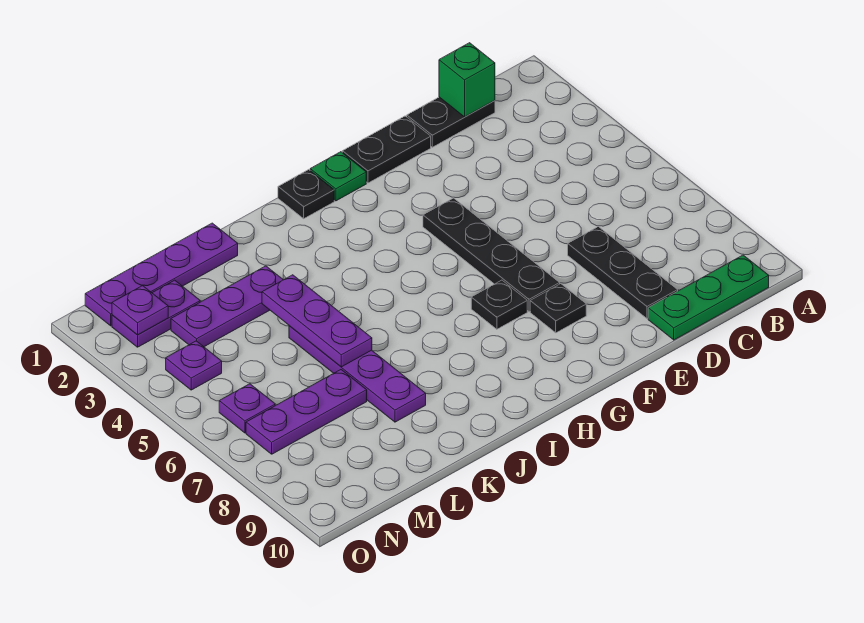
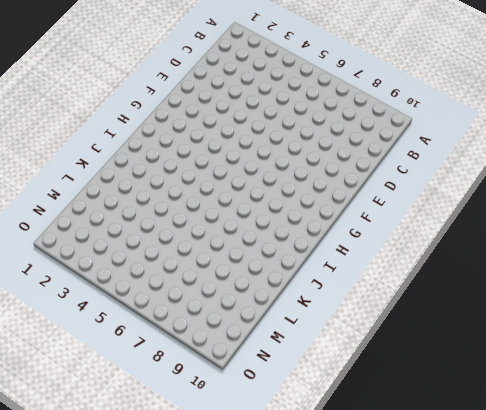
none -> green plate B10:D10 level 1
none -> black plate C1:D1 level 1
none -> black plate D7:D9 level 1

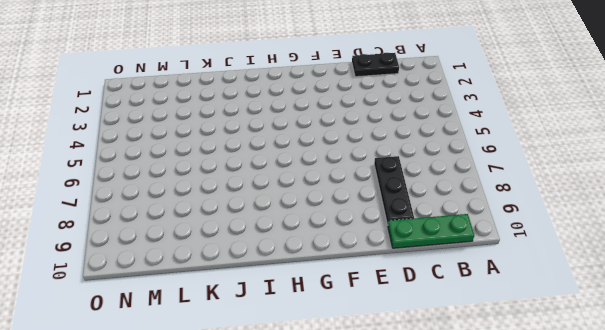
none -> black plate E1:F1 level 1
none -> black plate F4:F7 level 1
none -> black plate F8 level 1

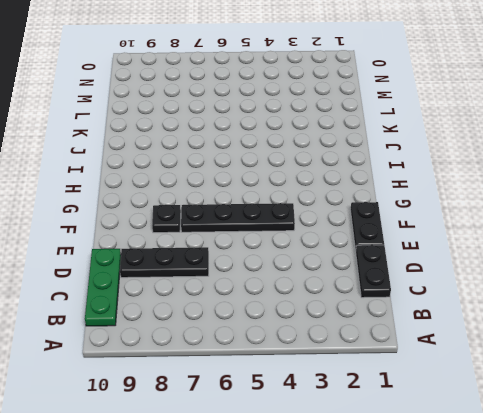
none -> green plate G1 level 1
none -> black plate G7 level 1
none -> black plate H1 level 1

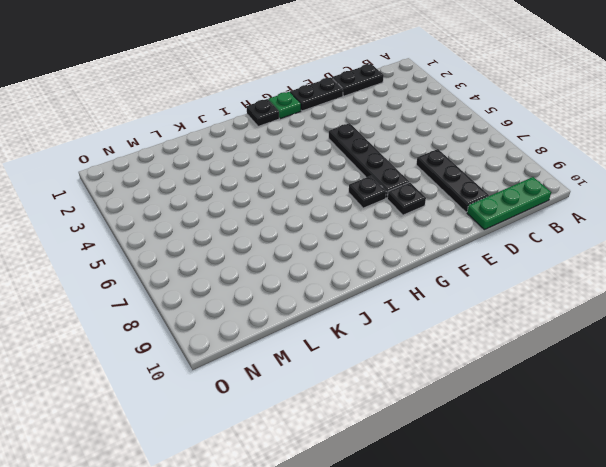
none -> purple plate K1:N1 level 1
none -> purple plate K3:M3 level 1
none -> purple plate K5:K8 level 1

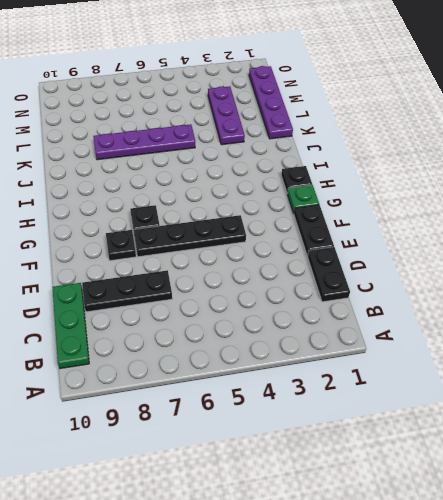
none -> purple plate L7:N7 level 1
none -> purple plate M2:N2 level 1
none -> purple plate N4 level 1

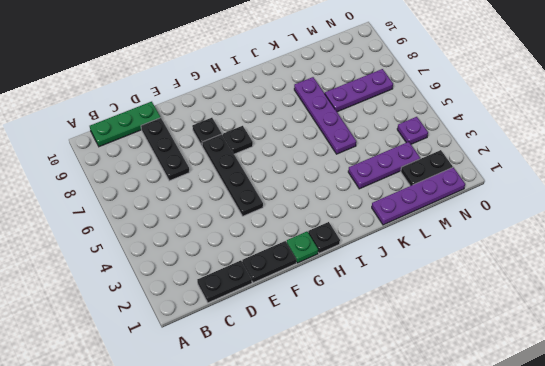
black plate M2:N2 level 1 -> purple plate M2:N2 level 1
none -> purple plate N6 level 1
none -> green brick C1 level 2
none -> purple plate K4:K6 level 2

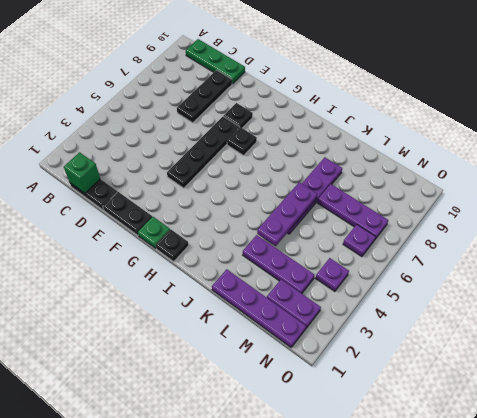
none -> purple plate N2 level 2

